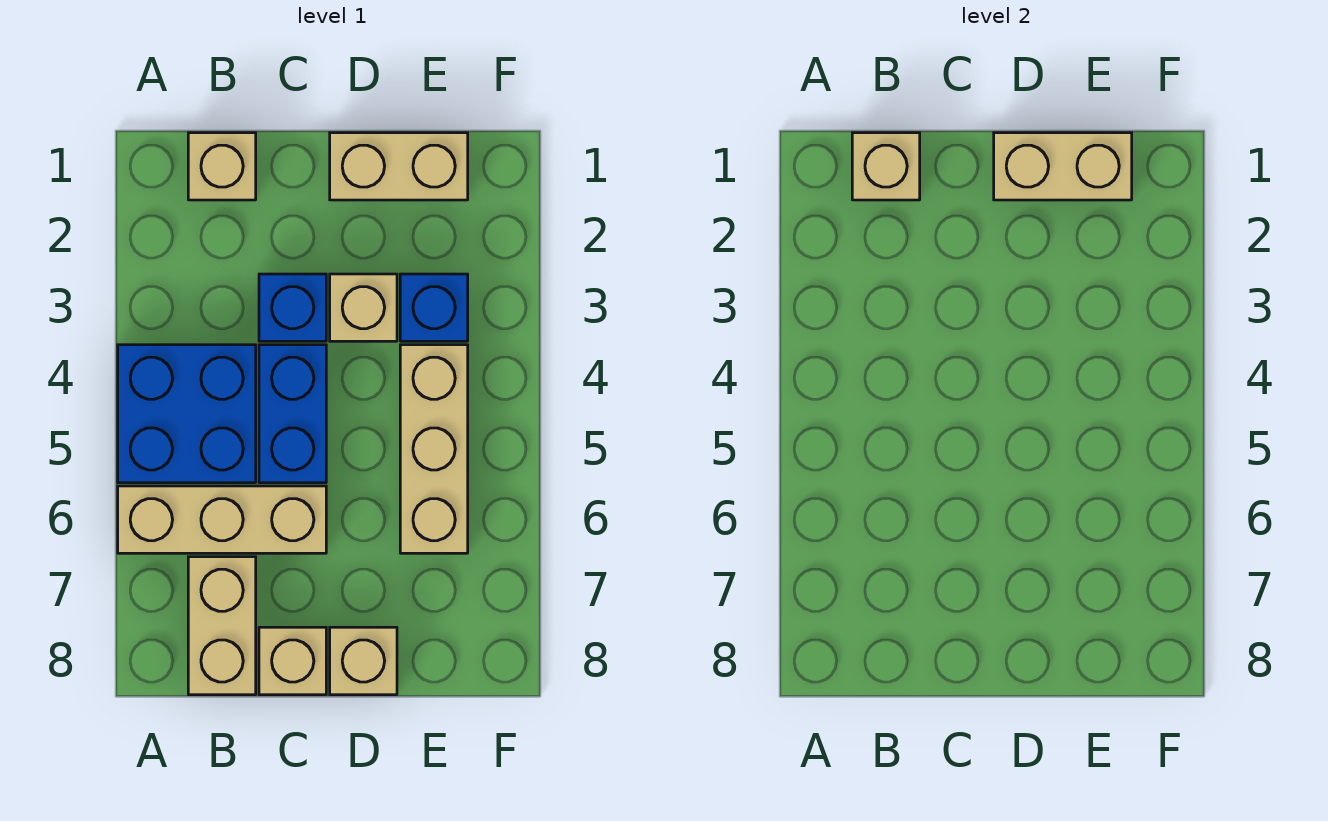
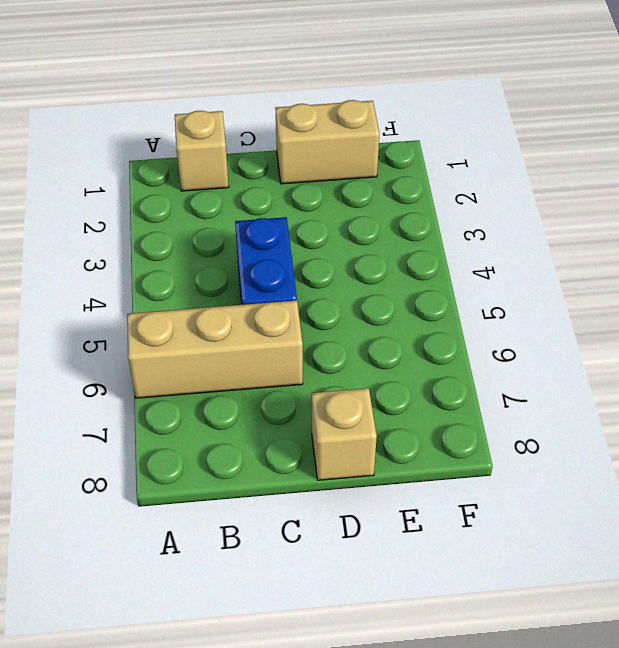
none -> blue brick A4:B5 level 1
none -> tan brick B7:B8 level 1
none -> blue brick C3 level 1

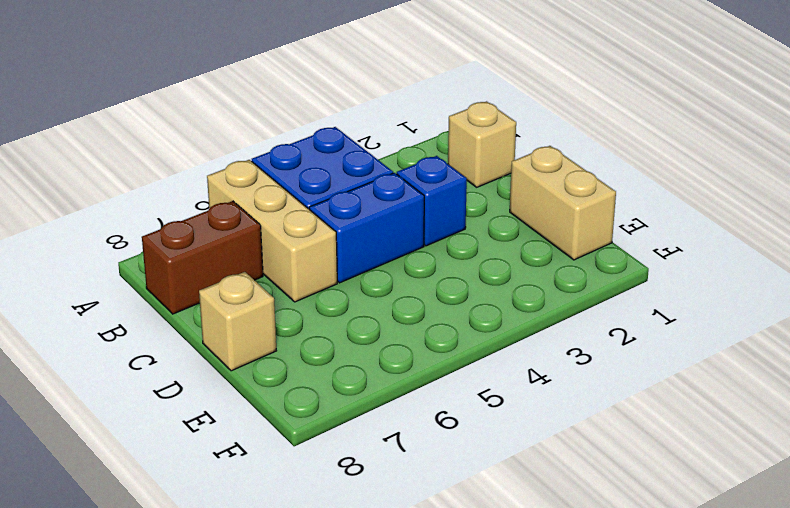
brown brick B7:B8 level 1 -> tan brick B7:B8 level 1
none -> tan brick C8 level 1
none -> tan brick D3 level 1
none -> blue brick E3 level 1

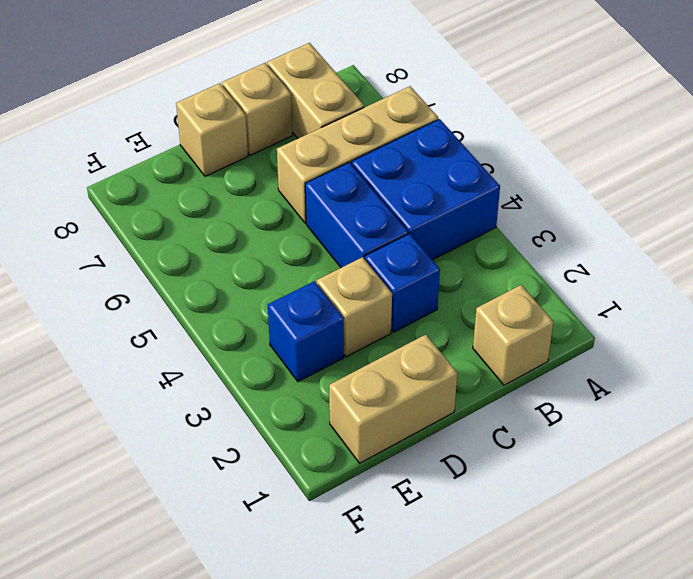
none -> tan brick E4:E6 level 1
none -> tan brick B1 level 2
none -> tan brick D1:E1 level 2

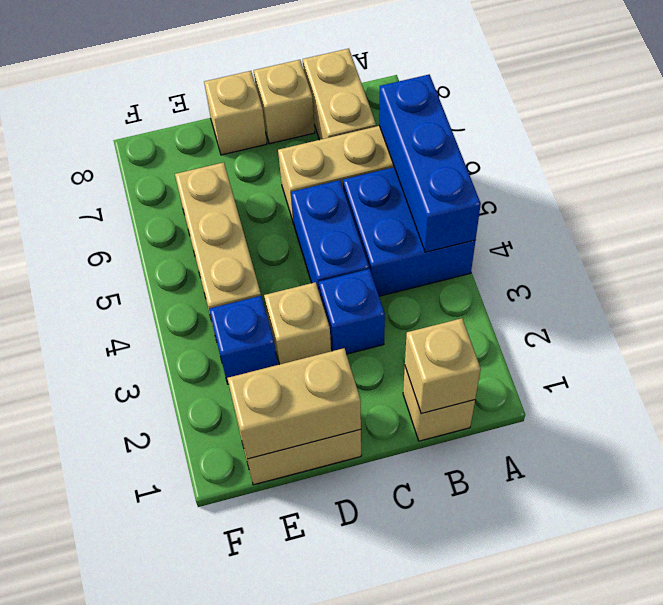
blue brick A4:A6 level 2 -> none

